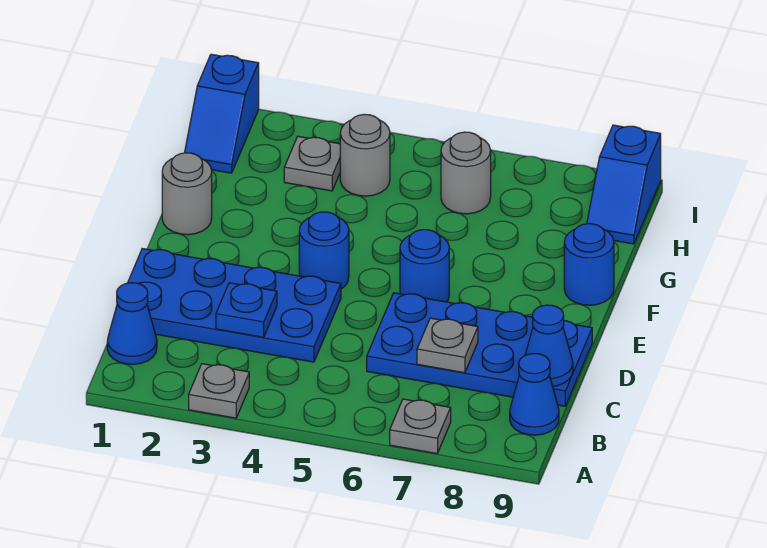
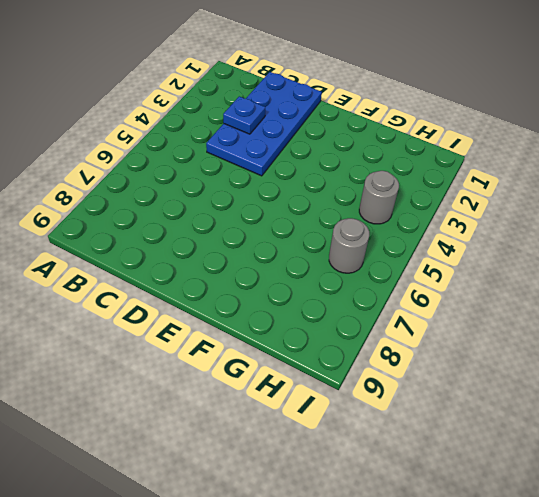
none -> grey plate A3 level 1
none -> grey plate A7 level 1
none -> blue cone B1 level 1

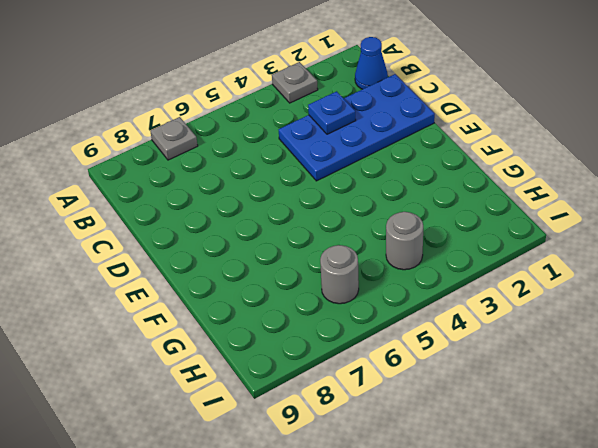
none -> blue cone B9 level 1
none -> blue plate C6:D9 level 1
none -> blue round brick E4 level 1

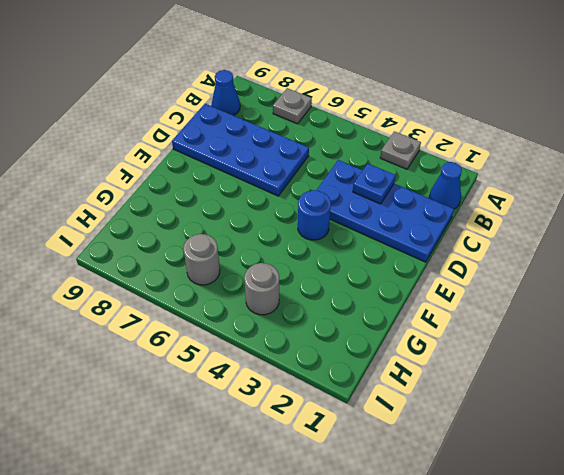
none -> blue round brick E6 level 1
none -> grey round brick F1 level 1
none -> blue round brick F9 level 1

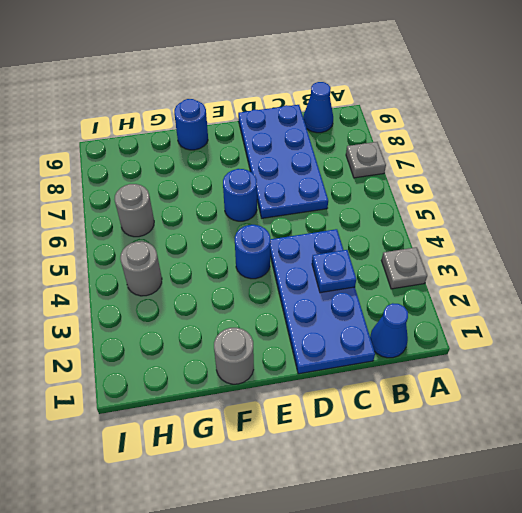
none -> blue slope H1:I1 level 1 top I
none -> grey plate H3 level 1
none -> blue slope H9:I9 level 1 top I

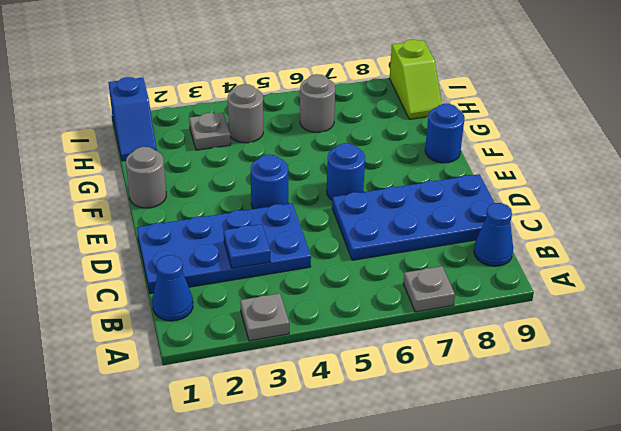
lime slope H9:I9 level 1 top I -> blue slope H9:I9 level 1 top I
none -> grey plate C7 level 2
none -> blue cone C9 level 2

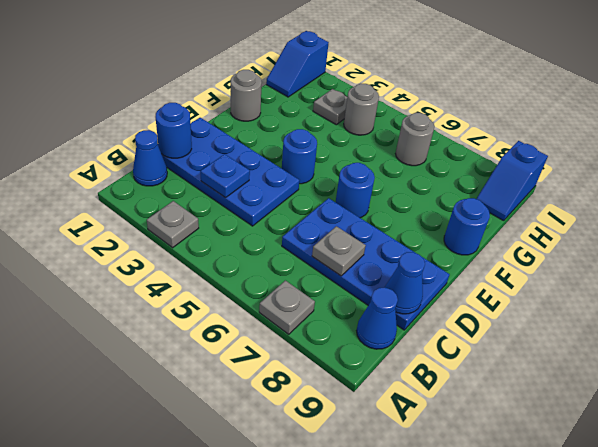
blue round brick C1 level 2 -> none

